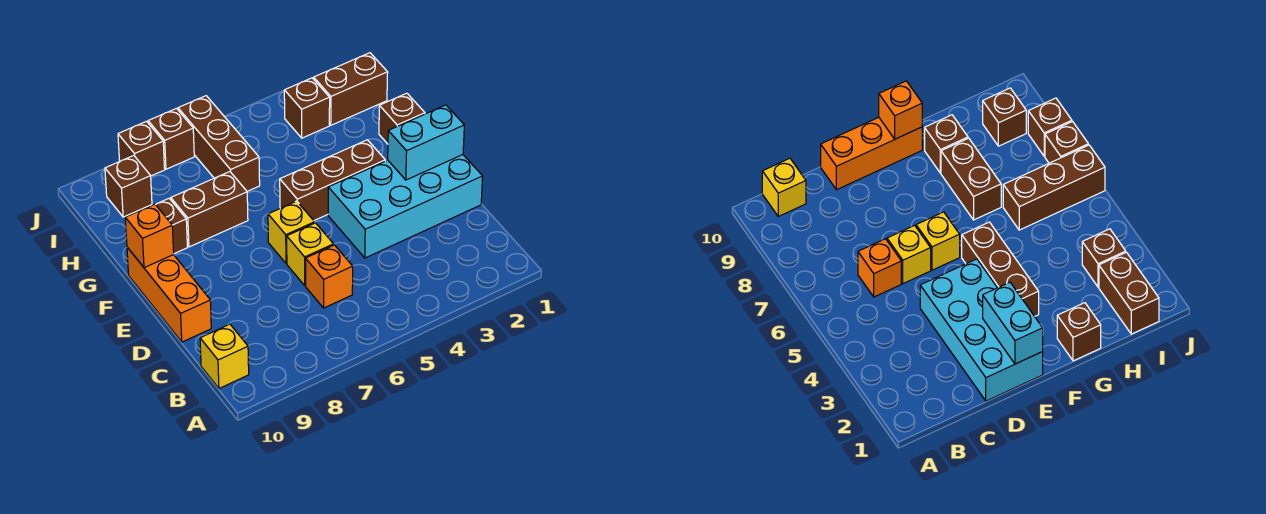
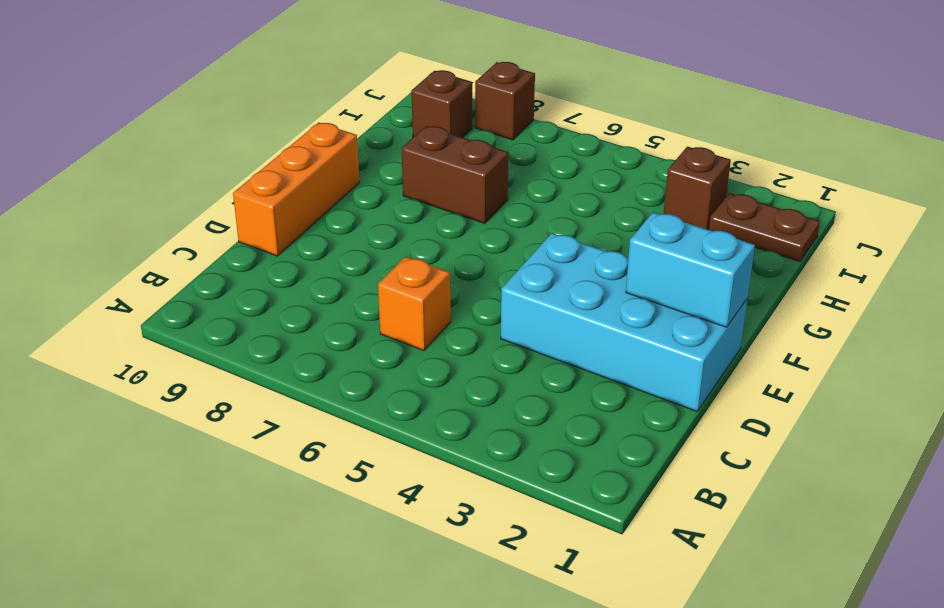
brown plate I1:I2 level 1 -> brown brick I1:I2 level 1
none -> yellow brick B10 level 1
none -> yellow brick D6 level 1
none -> yellow brick E6 level 1

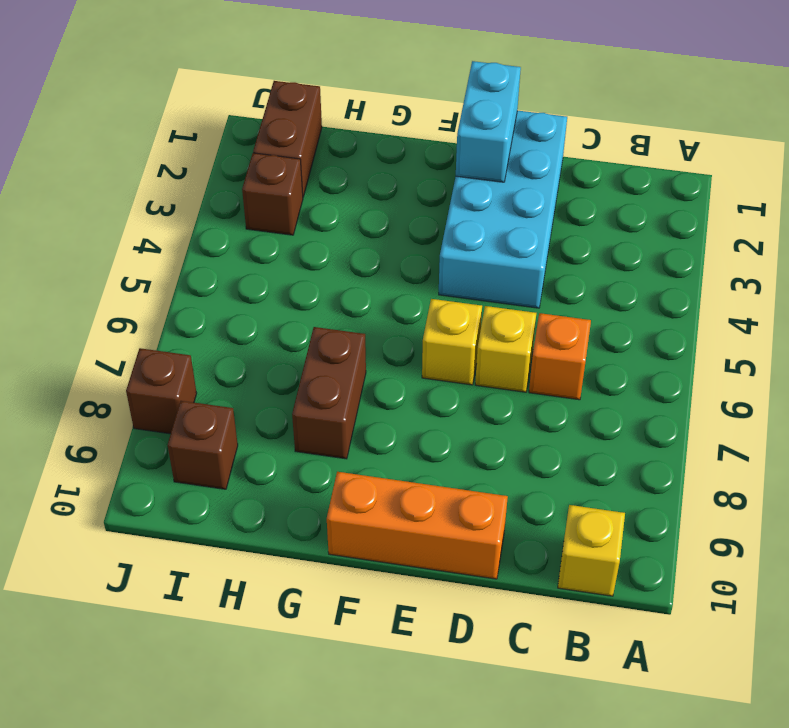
none -> brown brick F3:F5 level 1
none -> brown brick G1 level 1
none -> brown brick G9 level 1

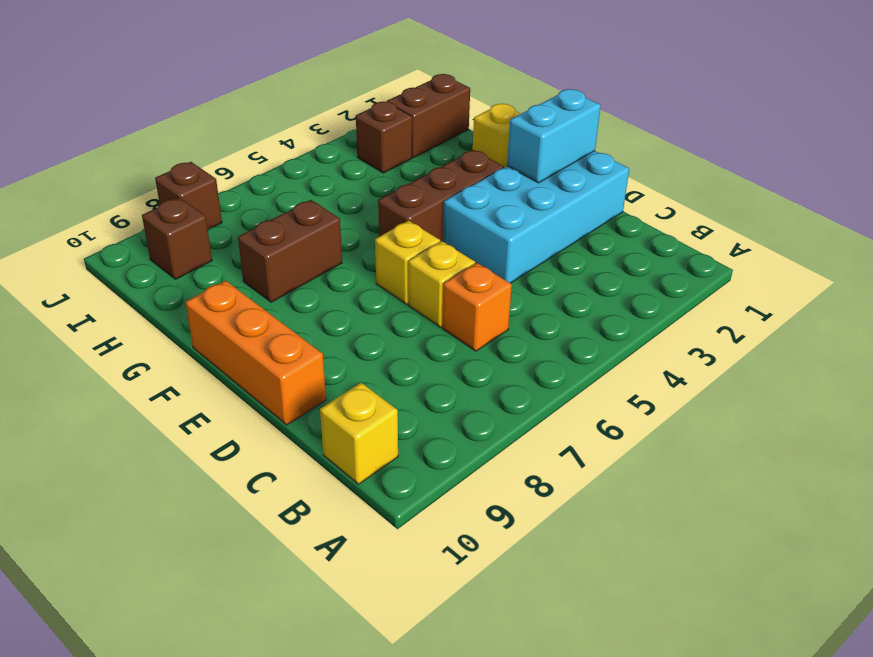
yellow brick G1 level 1 -> brown brick G1 level 1
none -> brown brick G9 level 1
none -> brown brick H6:J6 level 1
none -> brown brick J7 level 1

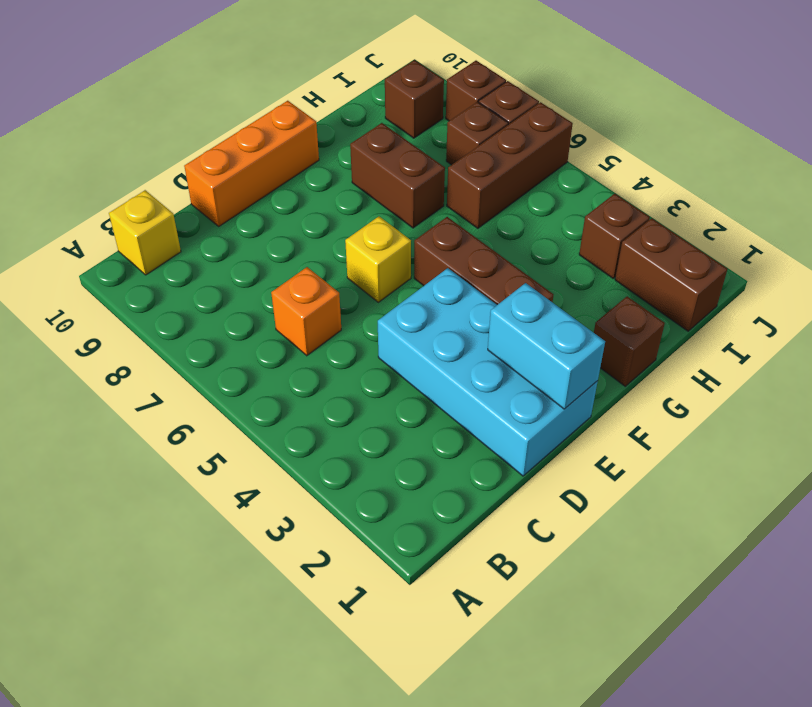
brown brick I7 level 1 -> brown brick G9 level 1
none -> yellow brick D6 level 1
none -> orange brick F10 level 2

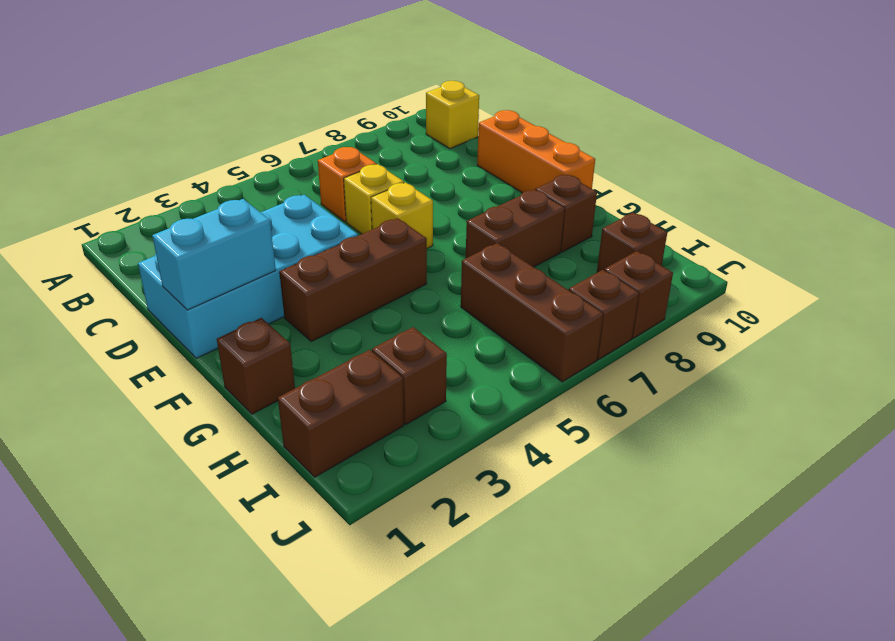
none -> orange brick F10 level 2

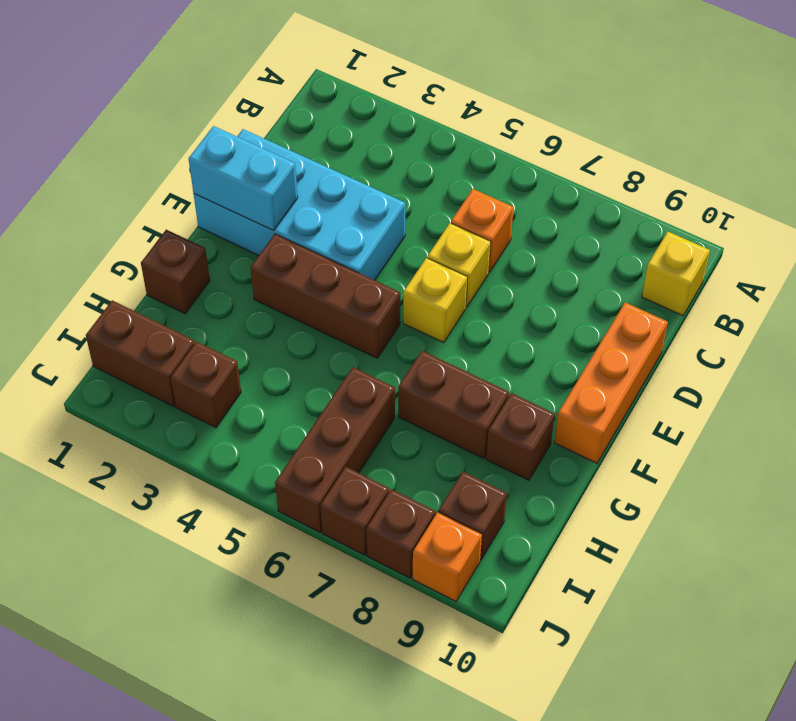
orange brick J9 level 1 -> orange brick F10 level 2

